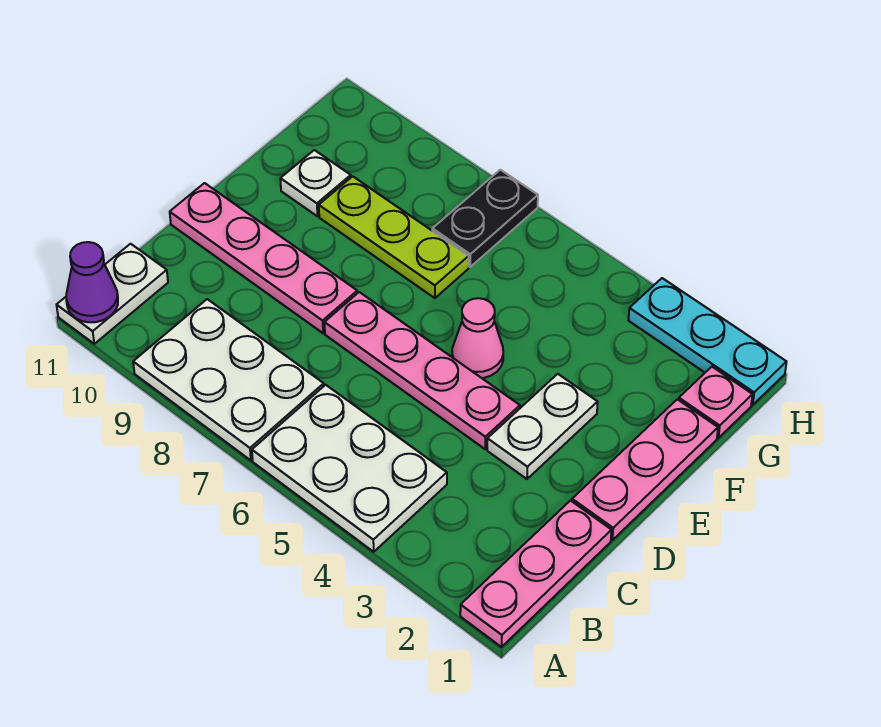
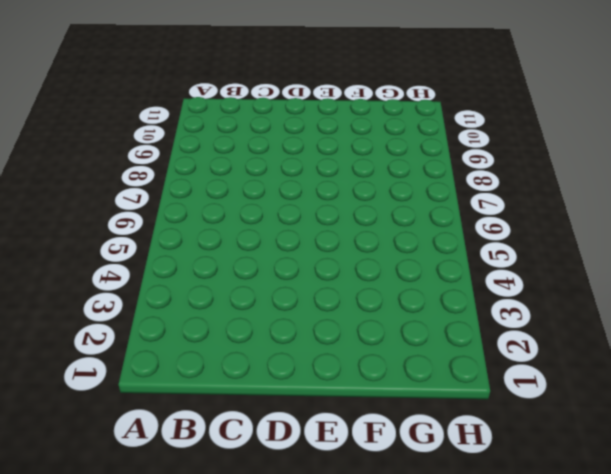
none -> pink plate A1:C1 level 1
none -> white plate A4:B6 level 1
none -> white plate A7:B9 level 1

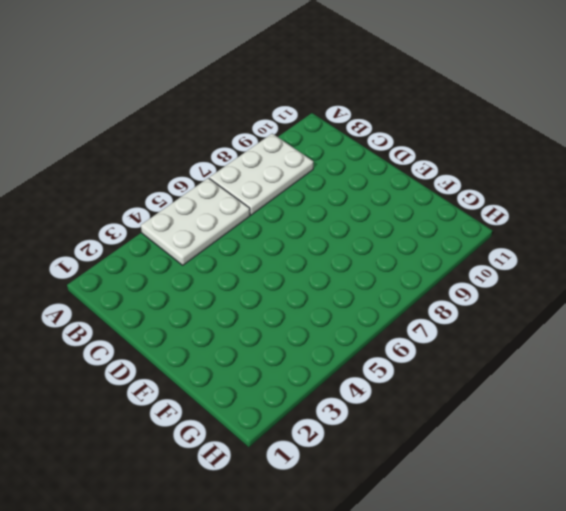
none -> pink plate A1:C1 level 1
none -> white plate A11:B11 level 1
none -> pink plate D1:F1 level 1

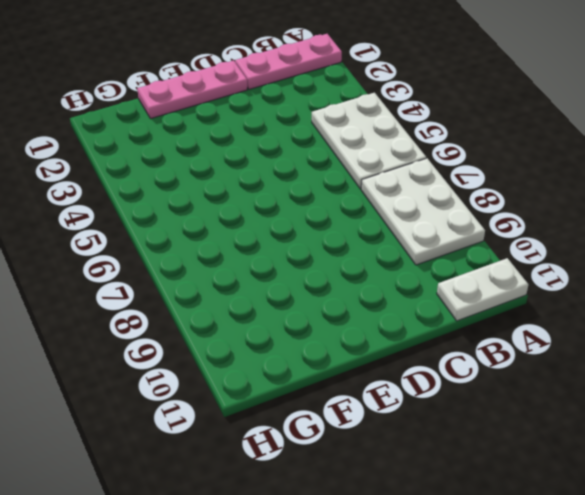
none -> white plate D3:E3 level 1
none -> pink plate D4:D7 level 1
none -> pink plate D8:D11 level 1

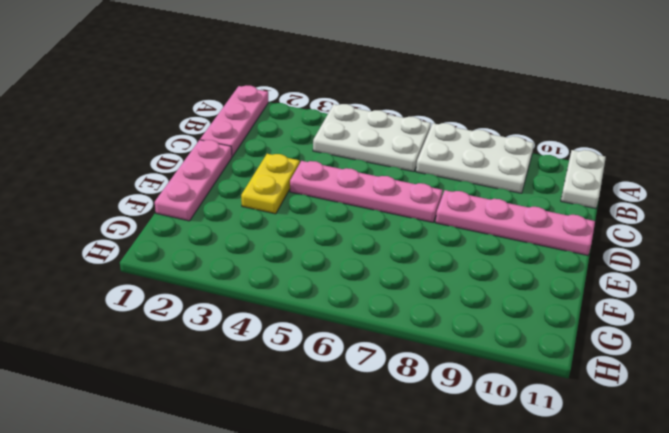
yellow plate D3:E3 level 1 -> white plate D3:E3 level 1
none -> pink cone E5 level 1
none -> lime plate F7:F9 level 1
none -> white plate F10 level 1

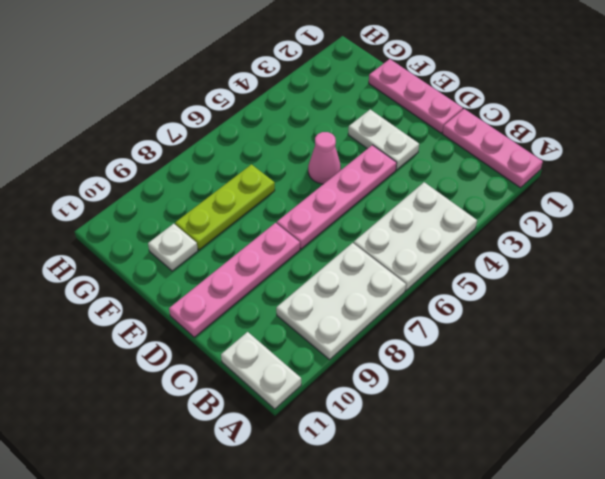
none -> pink plate G1 level 1
none -> black plate G7:H7 level 1
none -> cyan plate H1:H3 level 1

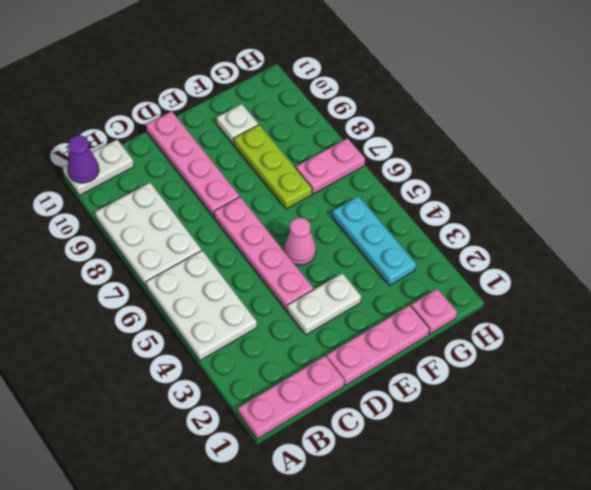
cyan plate G3:G5 level 1 -> cyan plate H1:H3 level 1
pink plate G7:H7 level 1 -> black plate G7:H7 level 1

